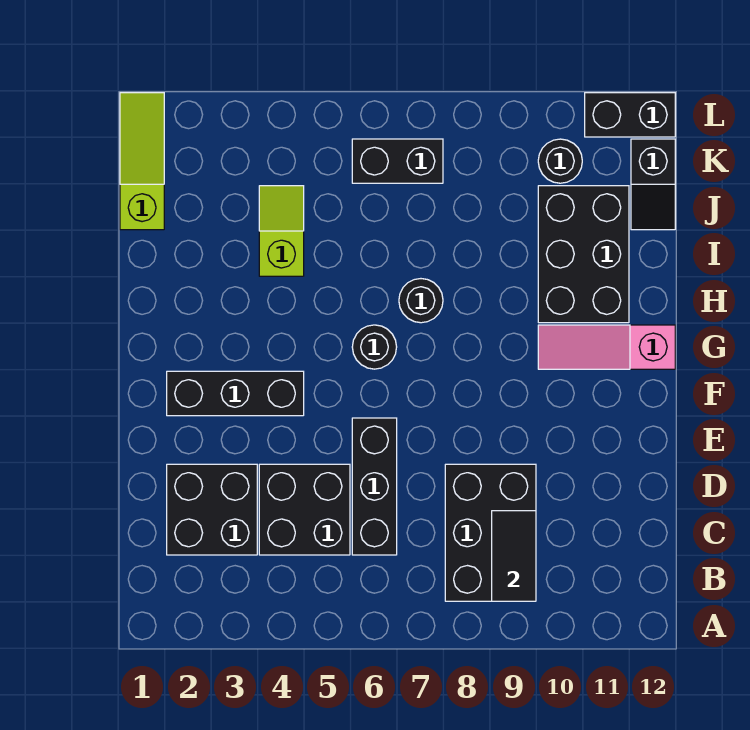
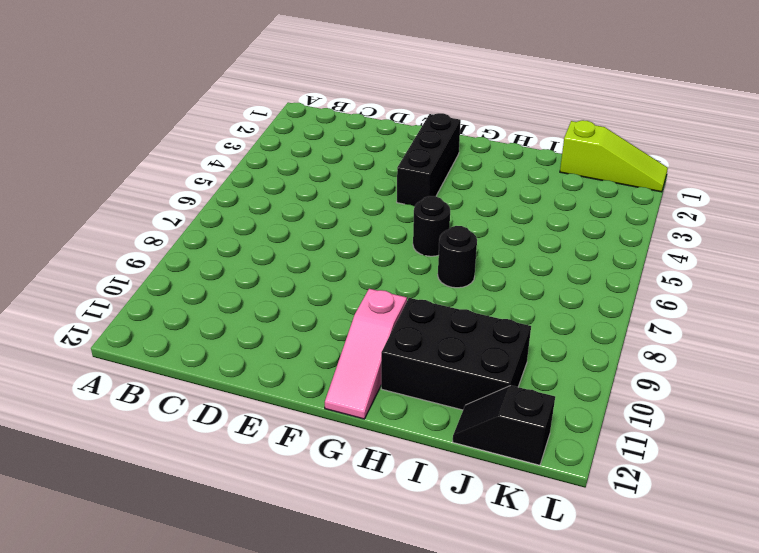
pink slope G10:G12 level 1 top 10 -> pink slope G10:G12 level 1 top 12
none -> black brick B8:D9 level 1
none -> black brick C2:D3 level 1
none -> black brick C4:D5 level 1

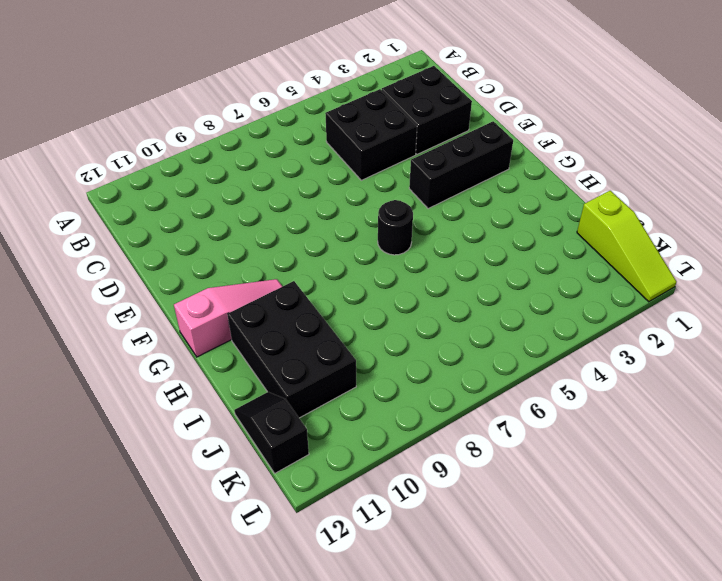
none -> black brick B8:D9 level 1
none -> black brick C6:E6 level 1
none -> black round brick H7 level 1

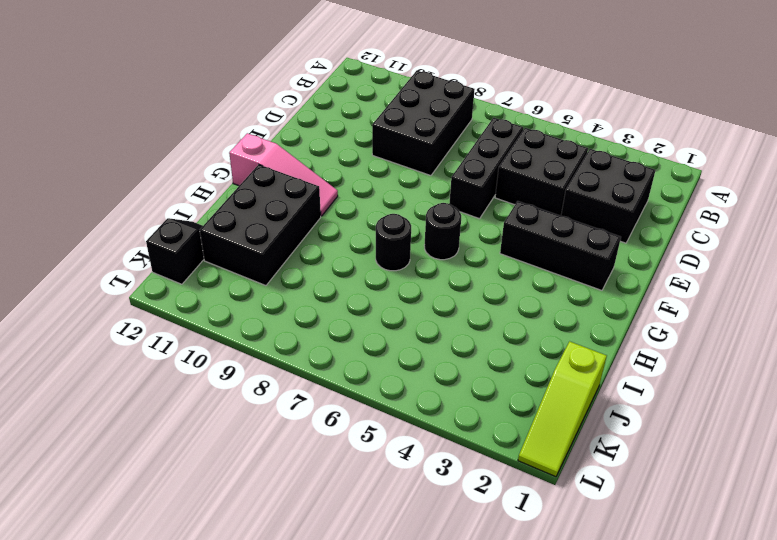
none -> lime slope I4:J4 level 1 top I
none -> black brick K6:K7 level 1
none -> black round brick K10 level 1

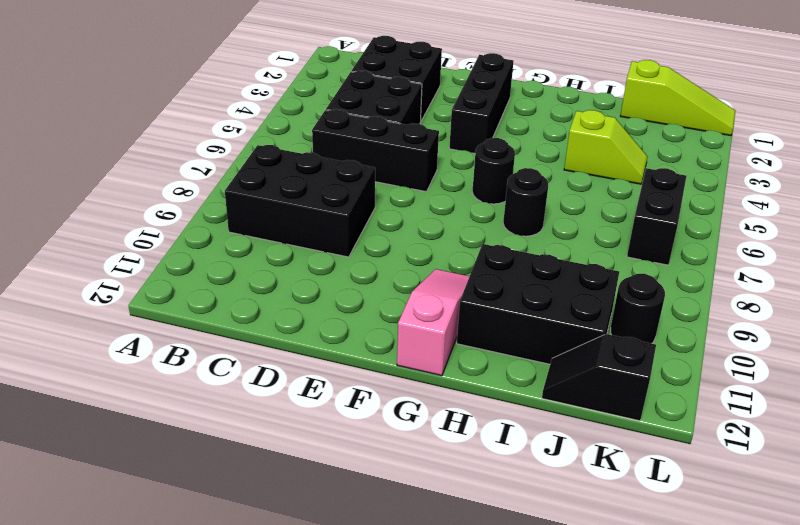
none -> black brick L11:L12 level 1
none -> black tile B9:C9 level 2

